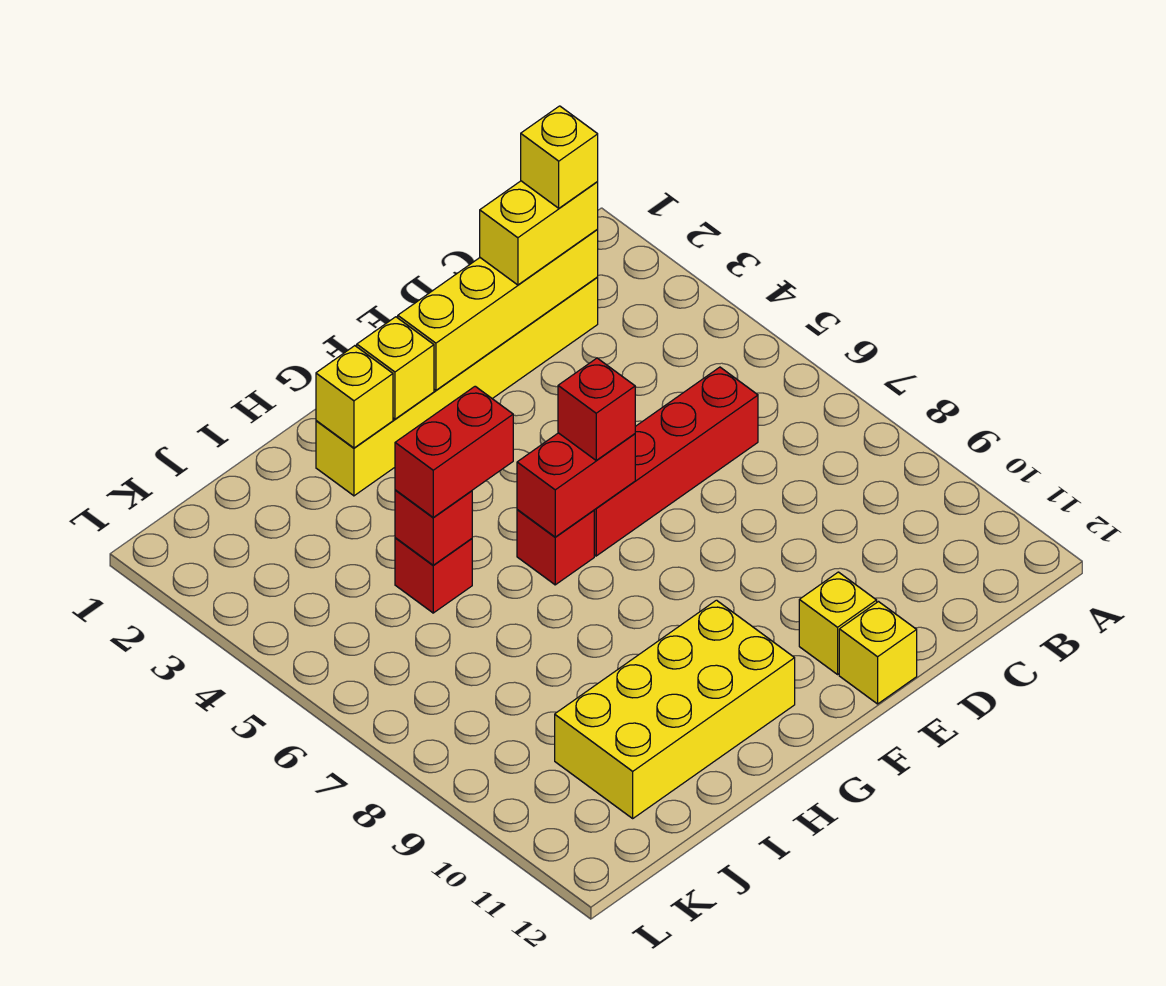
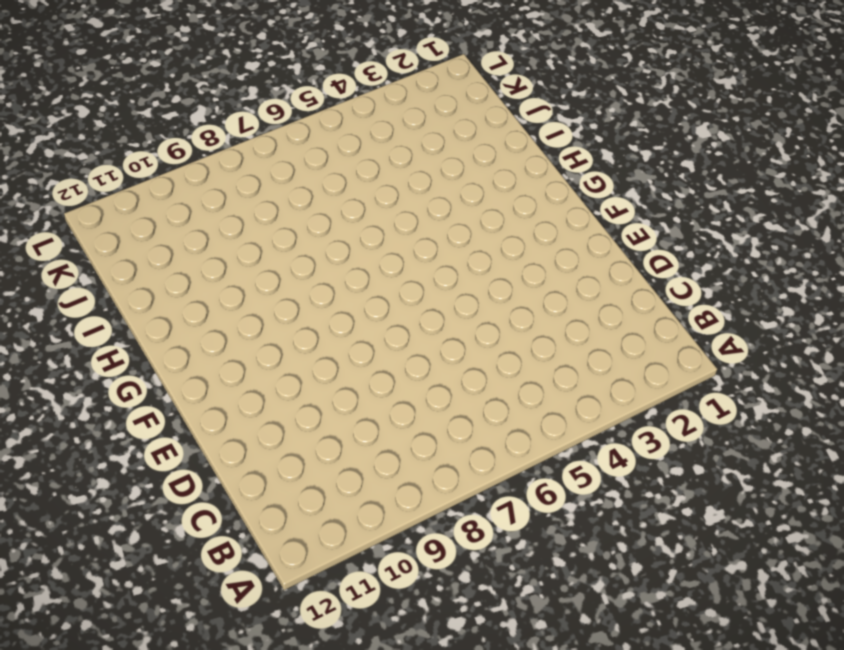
none -> yellow brick C2:H2 level 1
none -> red brick C6:F6 level 1
none -> yellow brick E11 level 1

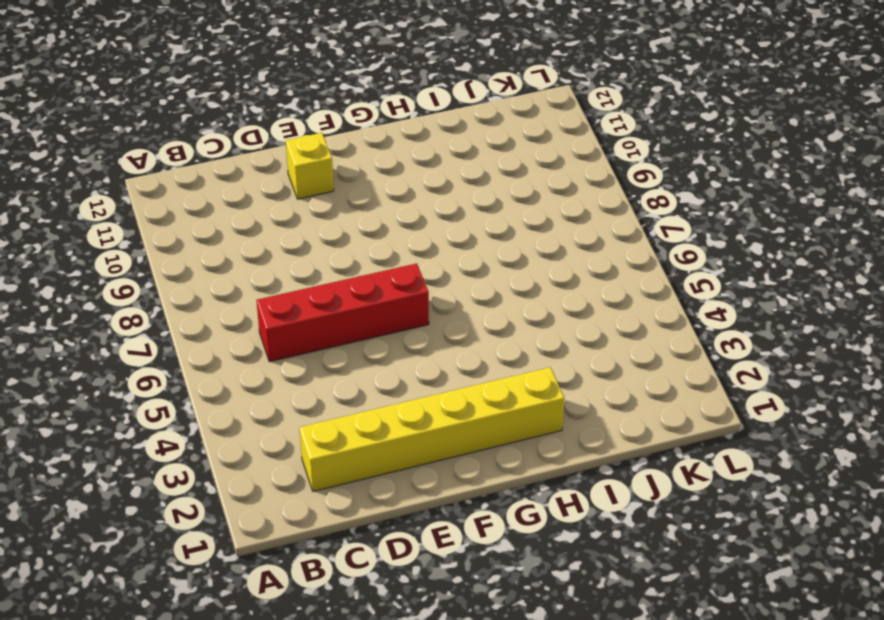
none -> yellow brick E12 level 1
none -> red brick G6 level 1
none -> yellow brick G10:J11 level 1

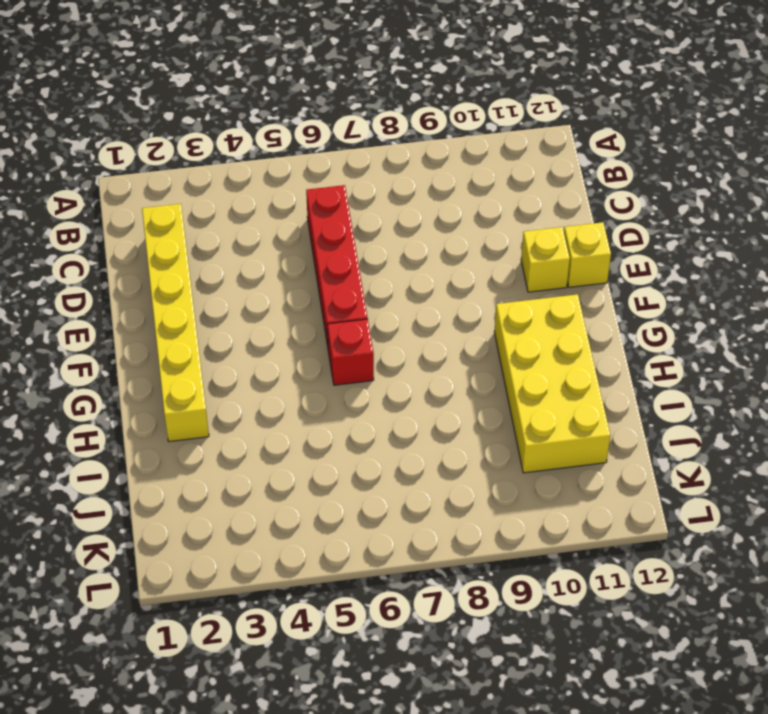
none -> red brick I5 level 1
none -> yellow brick C2:F2 level 2
none -> red brick F6:G6 level 2

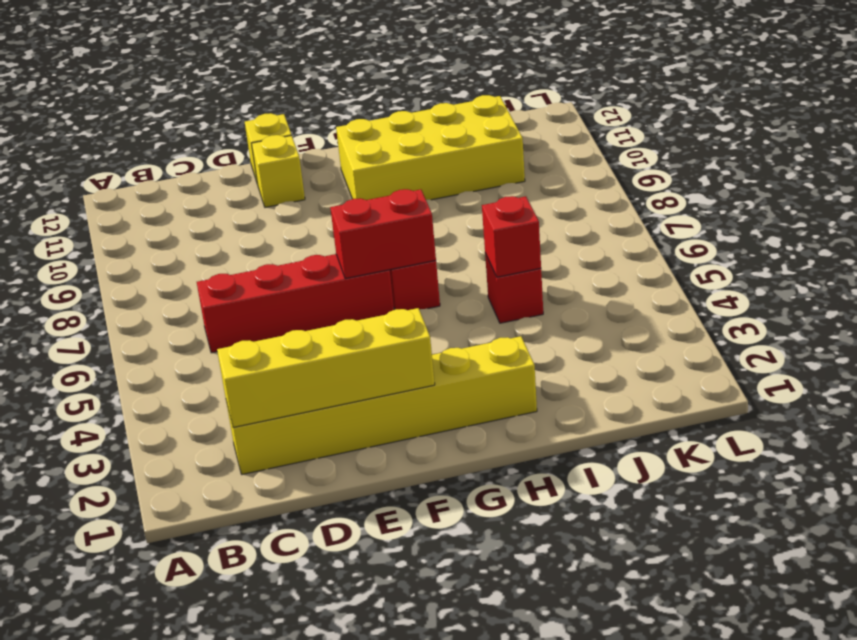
none -> yellow brick G2 level 2
none -> yellow brick H2 level 2
none -> yellow brick C2:D2 level 3

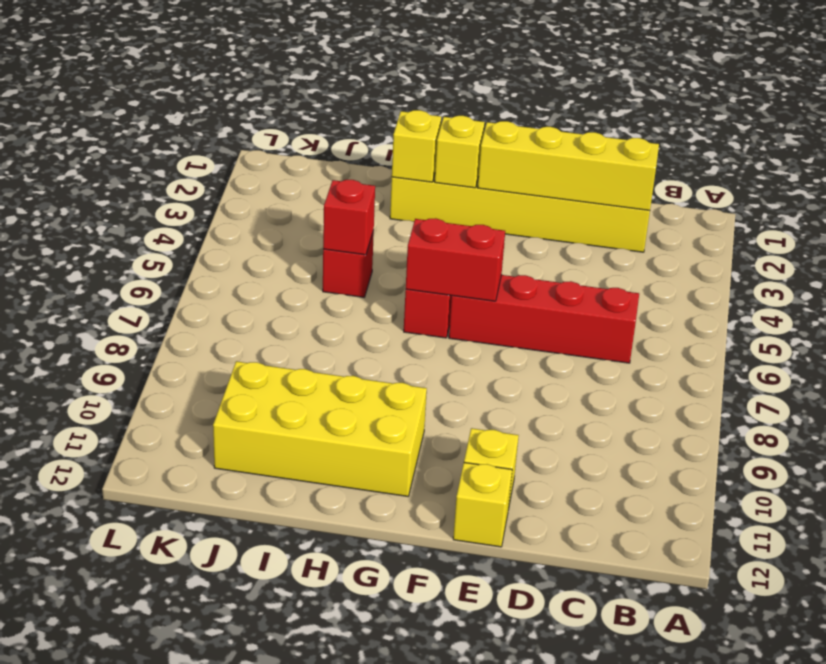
none -> yellow brick C2:D2 level 3
none -> red brick F6 level 3
none -> red brick H5:I5 level 3

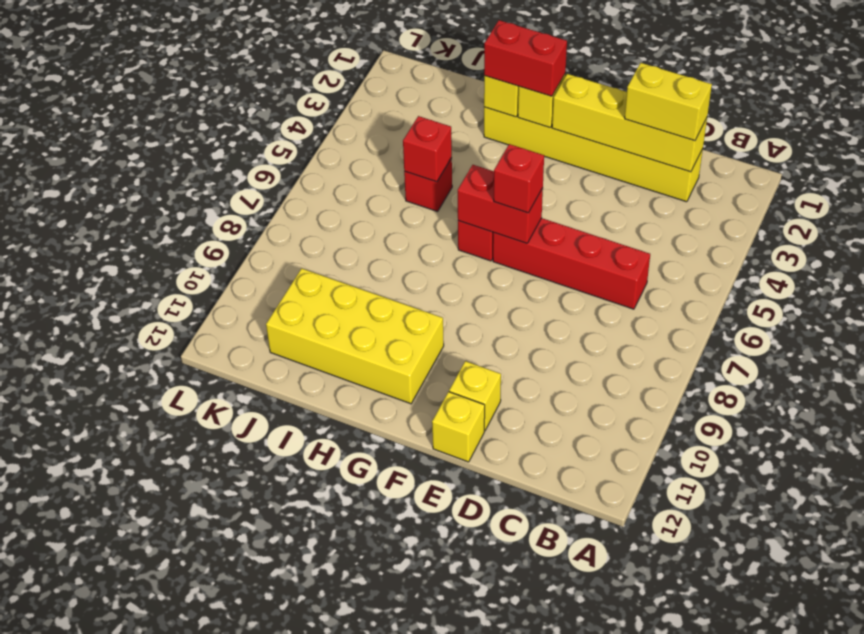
red brick G2:H2 level 3 -> red brick H5:I5 level 3
none -> yellow brick C2 level 4

